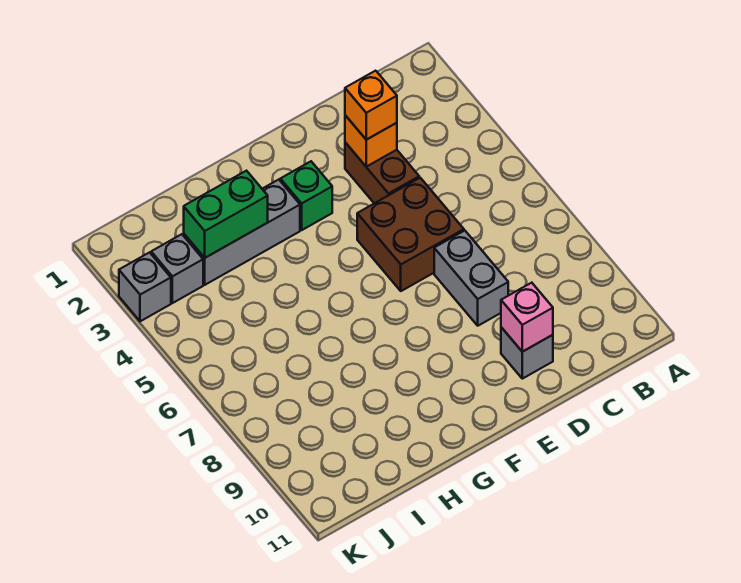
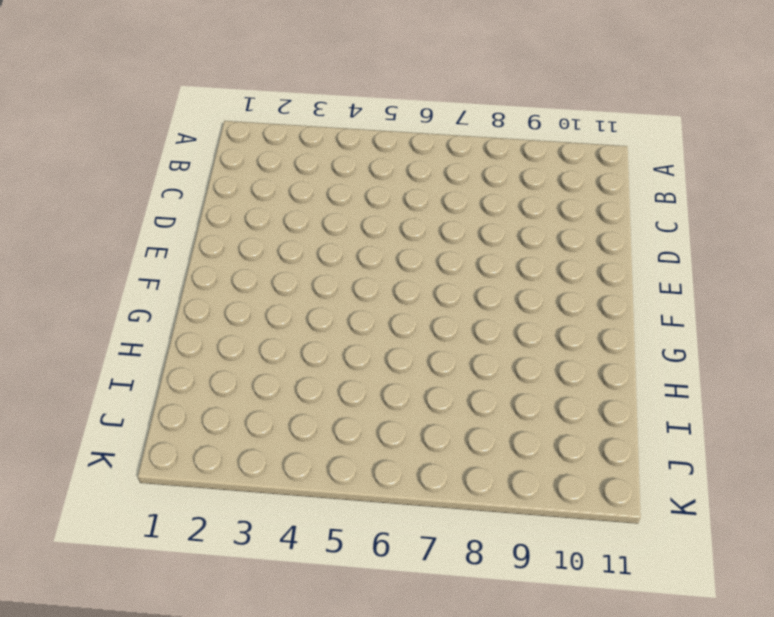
none -> brown brick D3:D4 level 1
none -> brown brick D5:E6 level 1
none -> grey brick D7:D8 level 1

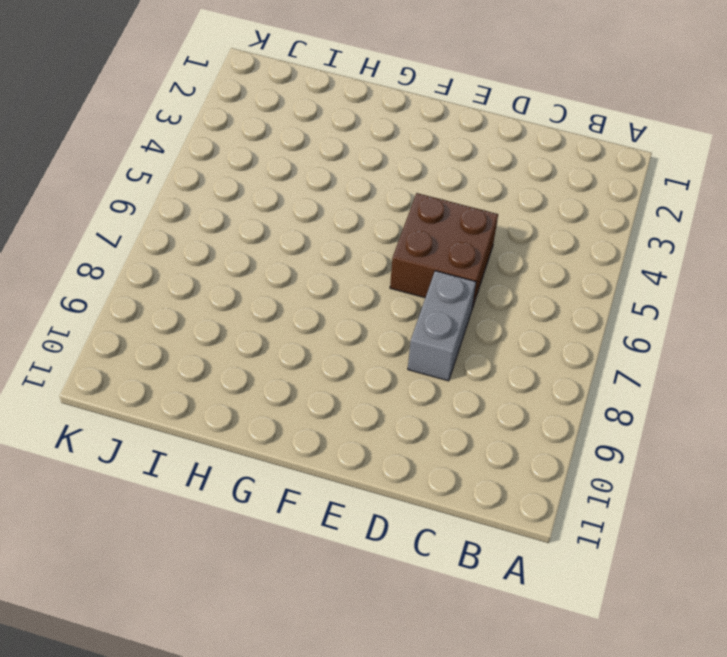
none -> brown brick D3:D4 level 1
none -> grey brick D10 level 1
none -> green brick F3 level 1

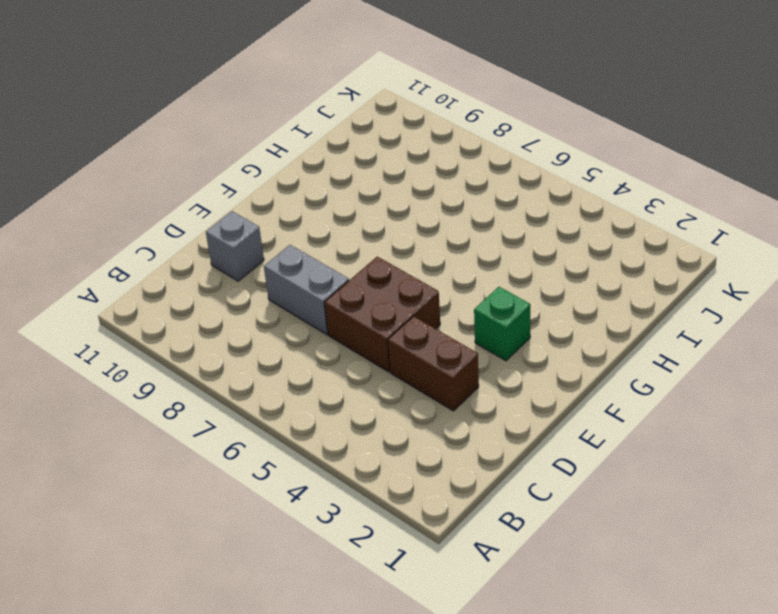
none -> grey brick G3:I3 level 1
none -> grey brick J3 level 1
none -> grey brick K3 level 1

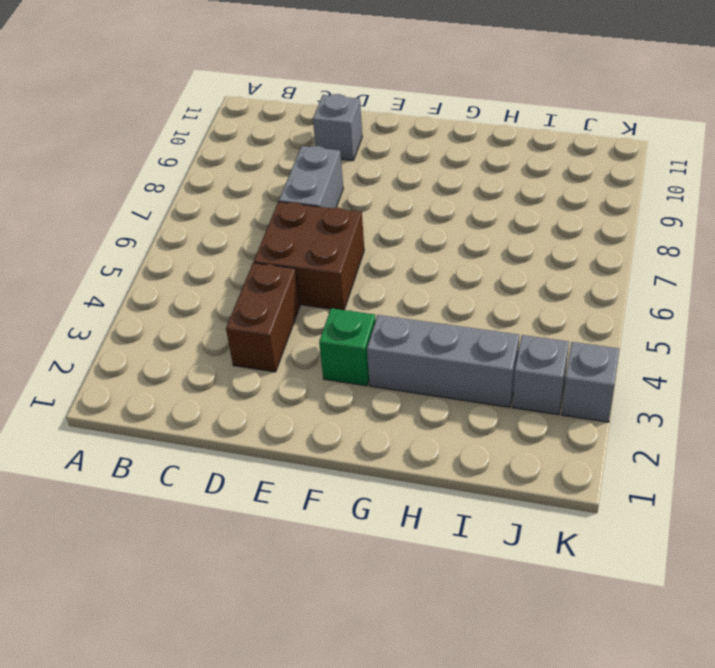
none -> orange brick D3 level 2
none -> pink brick D10 level 2
none -> green brick H3:I3 level 2

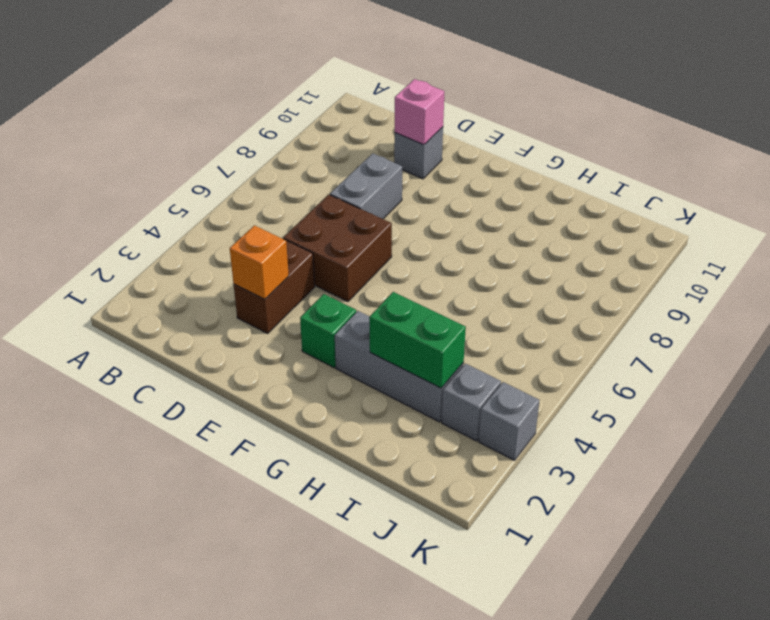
none -> orange brick D3 level 3

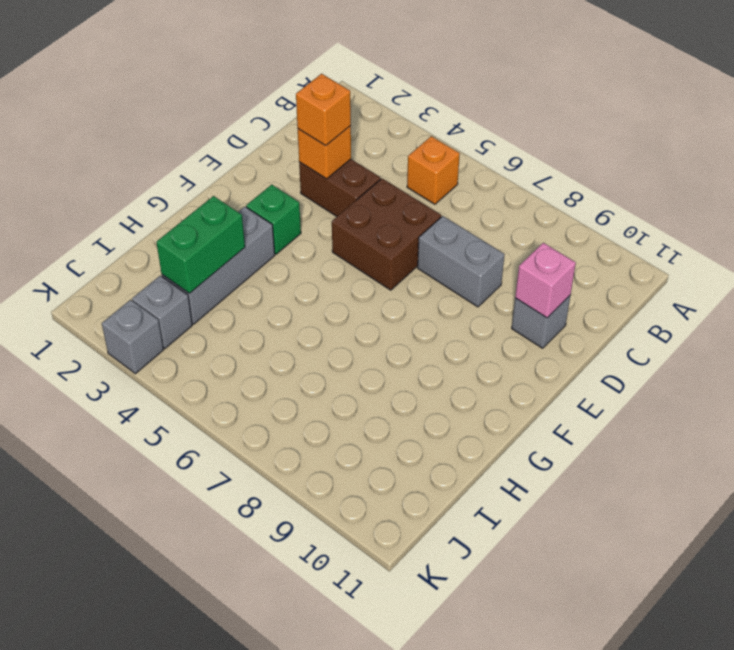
orange brick B5 level 1 -> none

